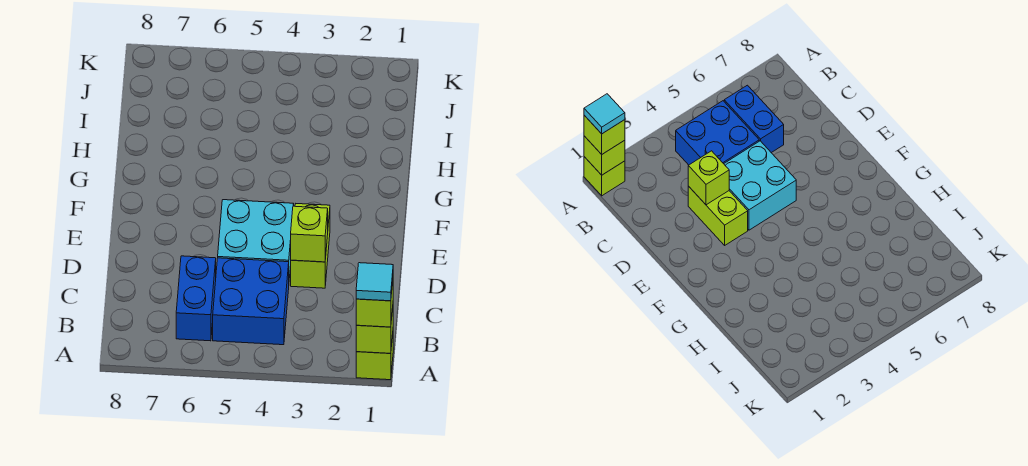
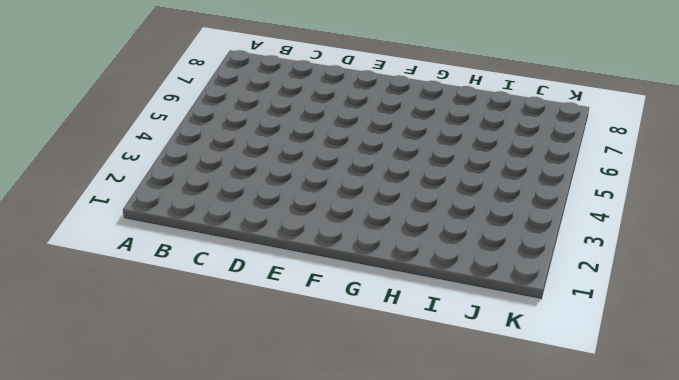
none -> lime brick A1 level 1
none -> blue brick B4:C5 level 1

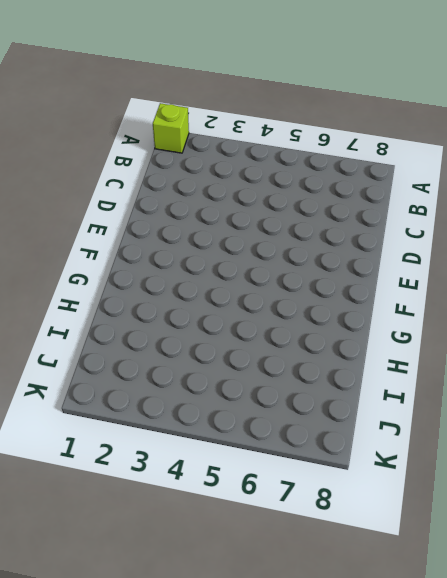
none -> blue brick B4:C5 level 1
none -> blue brick B6:C6 level 1

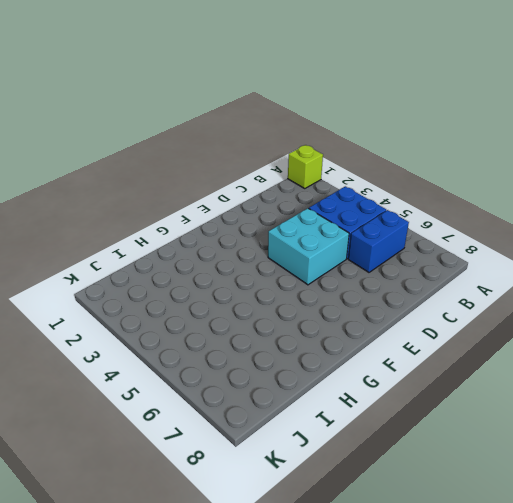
none -> lime brick D3:E3 level 1
none -> lime brick A1 level 2

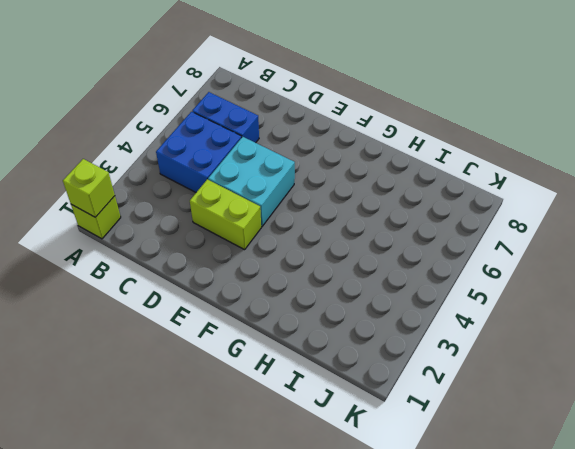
none -> lime brick D3 level 2
none -> lime brick A1 level 3

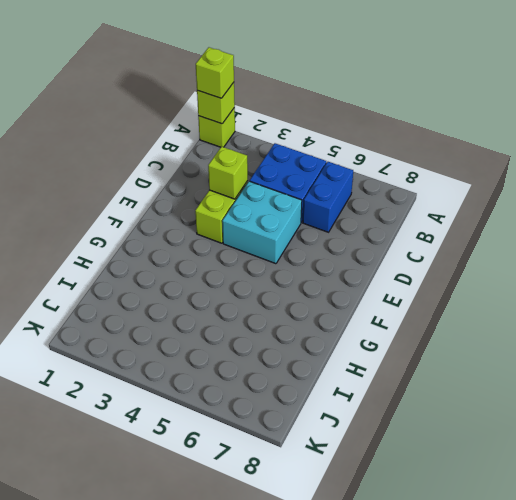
none -> cyan tile A1 level 4

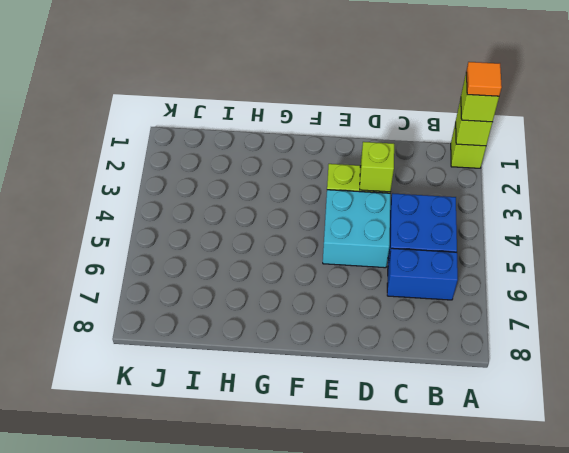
orange tile A1 level 4 -> cyan tile A1 level 4

